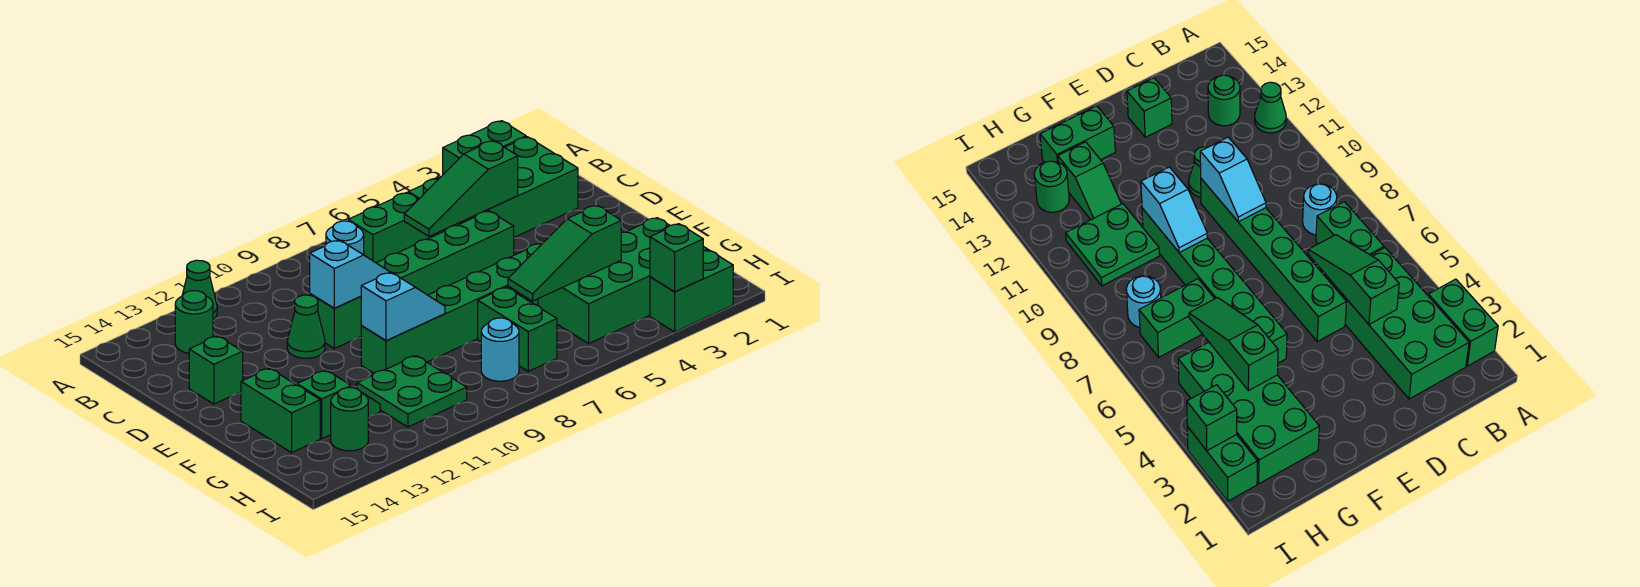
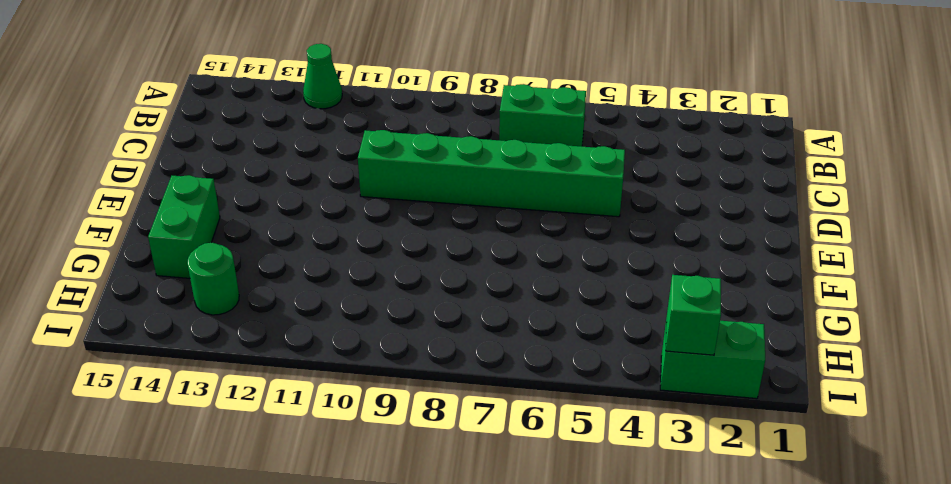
none -> green brick A2:A3 level 1
none -> green brick B2:C5 level 1
none -> cyan round brick B8 level 1

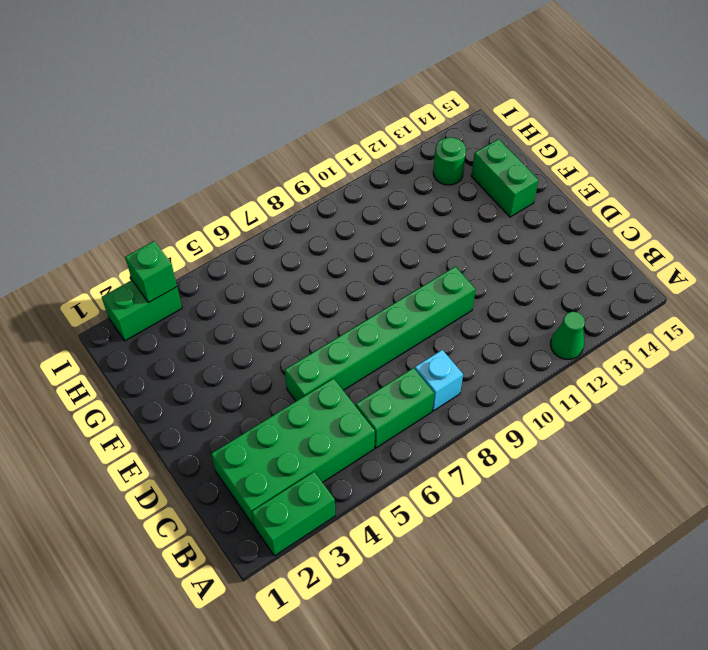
cyan brick B8 level 1 -> cyan round brick B8 level 1
none -> green round brick B13 level 1
none -> green cone D11 level 1
none -> green brick D14 level 1

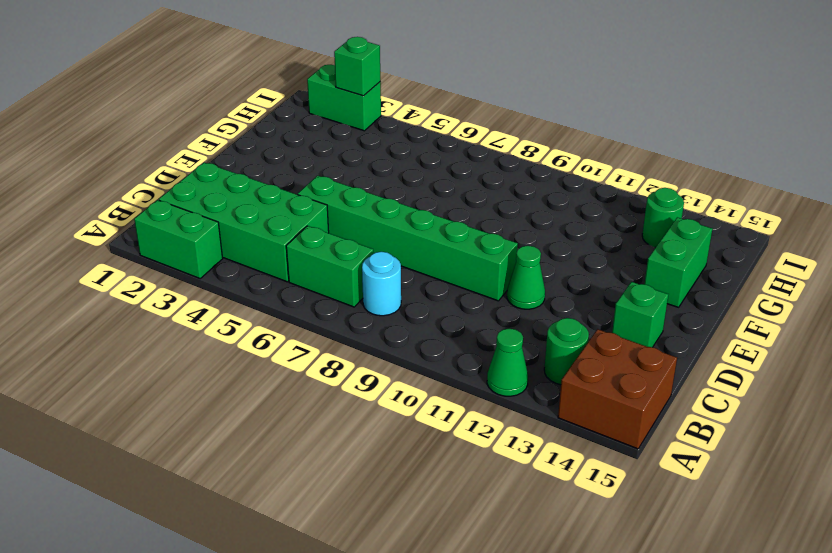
brown brick A14:B15 level 1 -> none
none -> green brick F5:F10 level 1
none -> green brick G2:H5 level 1
none -> green brick G7:H7 level 1

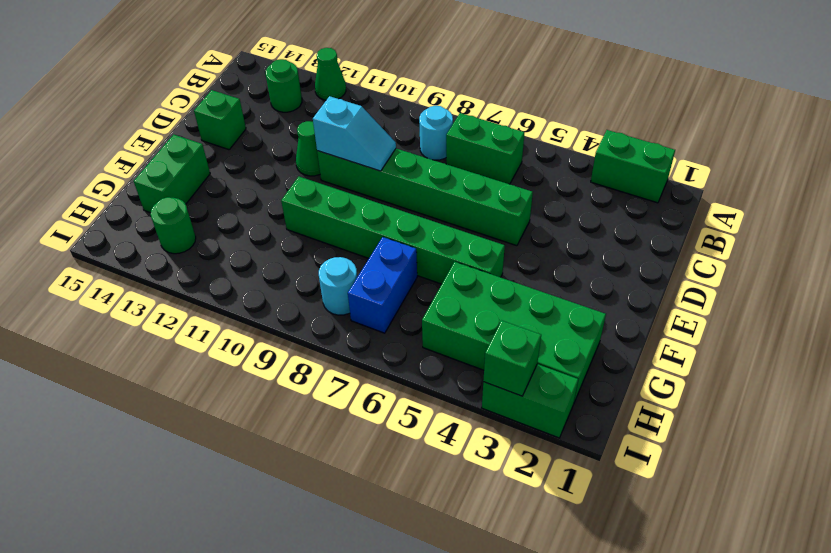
blue brick G7:H7 level 1 -> green brick G7:H7 level 1
none -> green brick B2:C5 level 1
none -> green plate G10:H11 level 1
none -> green slope G12:G13 level 1 top 13

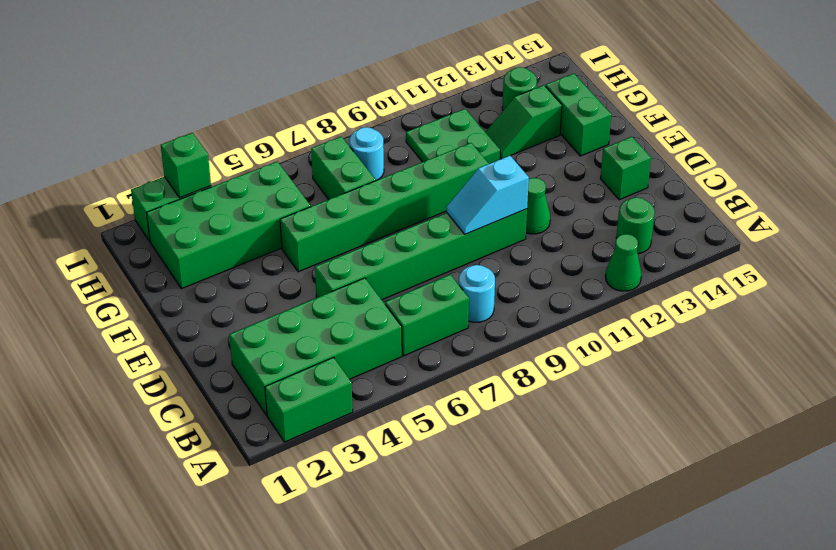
none -> green slope C4:C6 level 2 top 4
none -> cyan slope F9:F10 level 2 top 10
none -> green slope G4:G6 level 2 top 4

